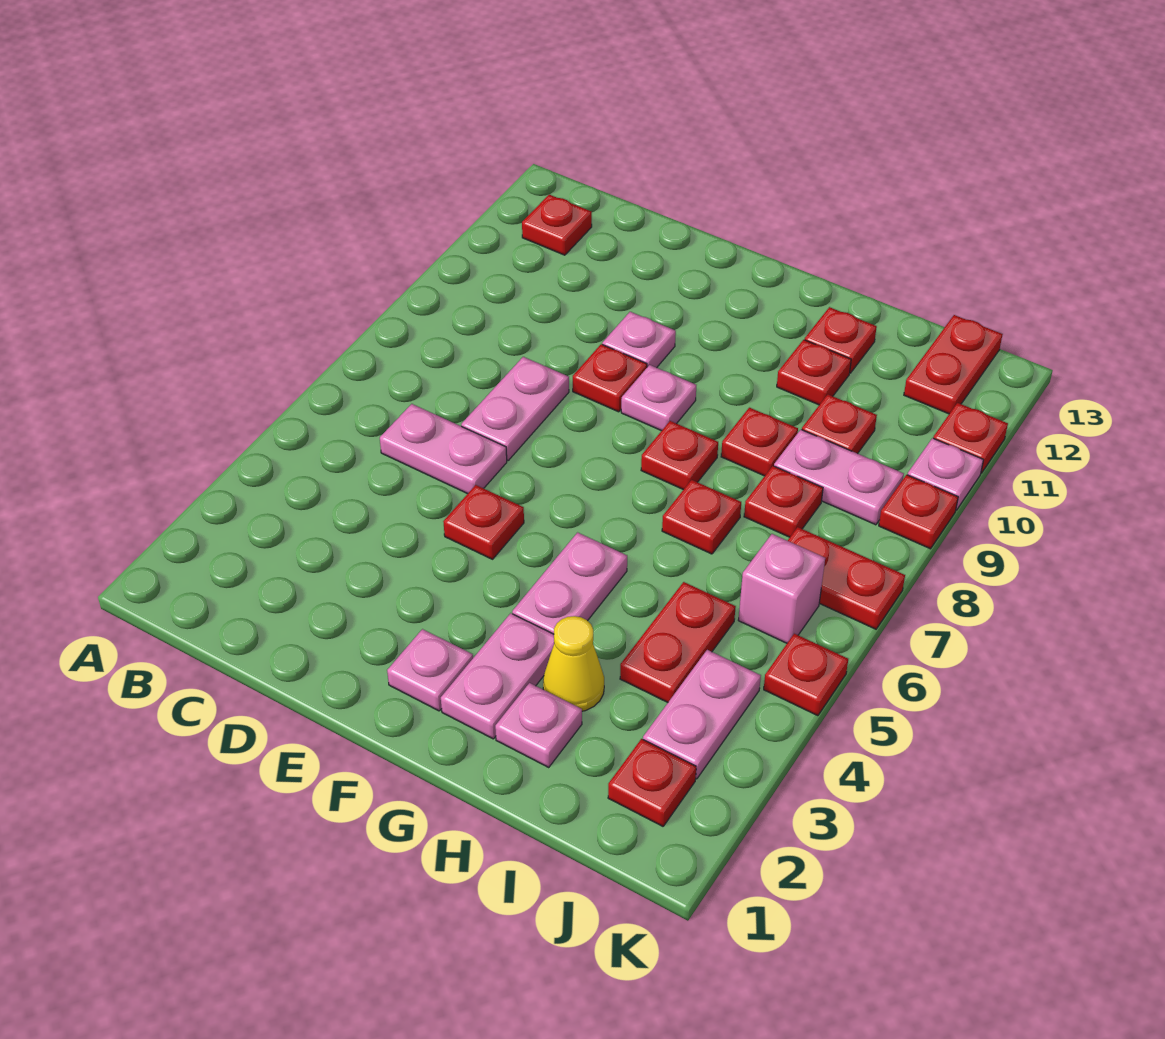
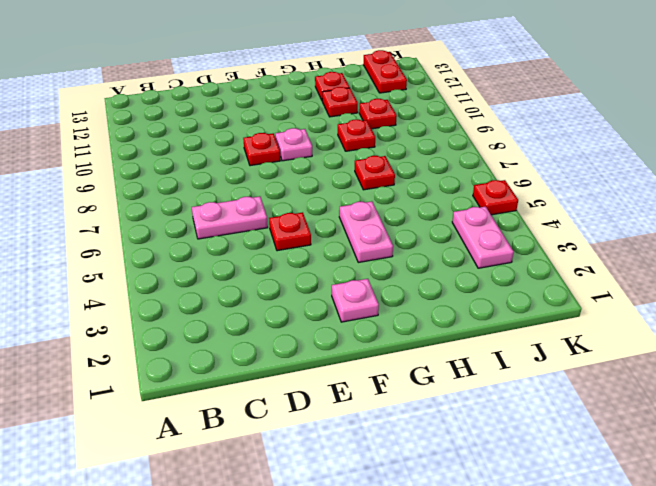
none -> red plate B12 level 1
none -> pink plate D7:D8 level 1
none -> pink plate E10 level 1
none -> pink plate G2:G3 level 1

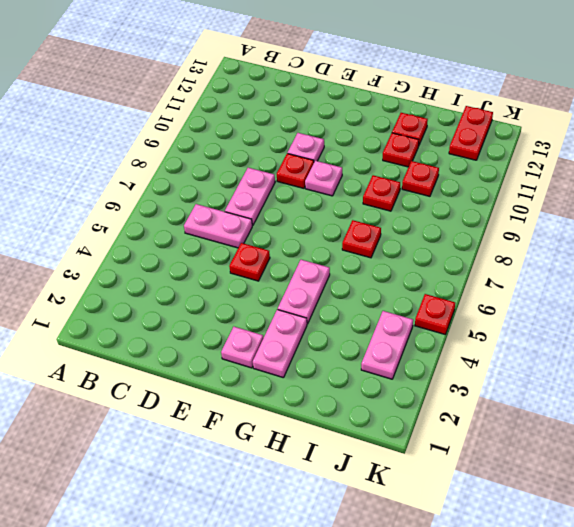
none -> red plate B12 level 1
none -> red plate G8 level 1
none -> pink plate H2 level 1
none -> yellow cone H3 level 1

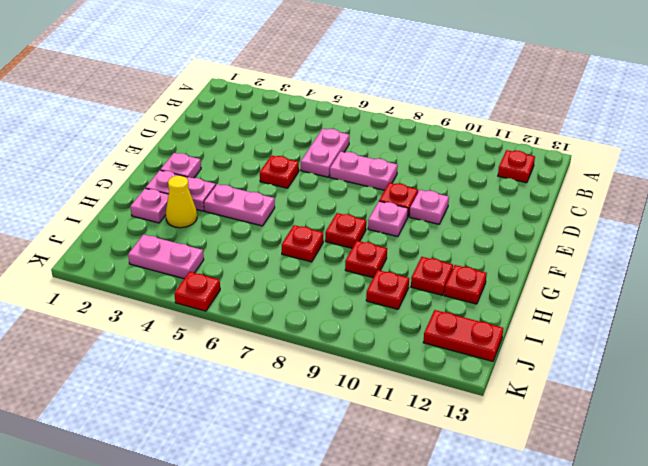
none -> red plate I4:I5 level 1
none -> red plate I8 level 1
none -> pink plate I9:J9 level 1
none -> red plate J2 level 1

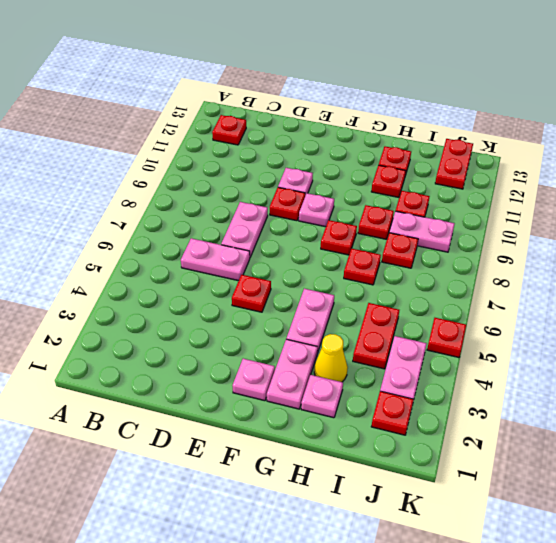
none -> pink brick J6 level 1
none -> red plate J7:K7 level 1
none -> red plate K9 level 1
none -> pink plate K10 level 1

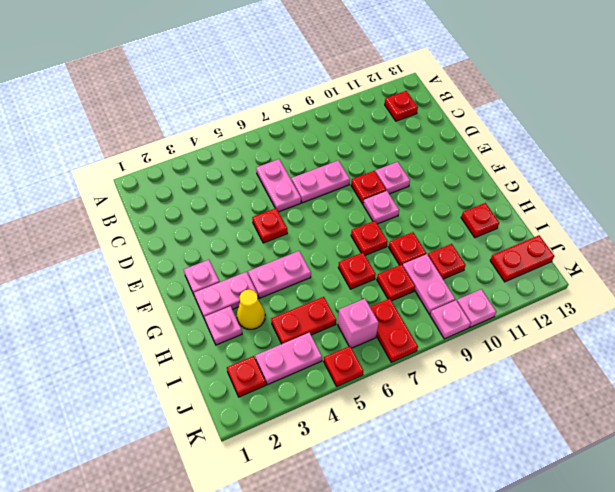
pink plate K9 level 1 -> red plate K9 level 1
none -> red plate H11 level 1
none -> red plate K11 level 1

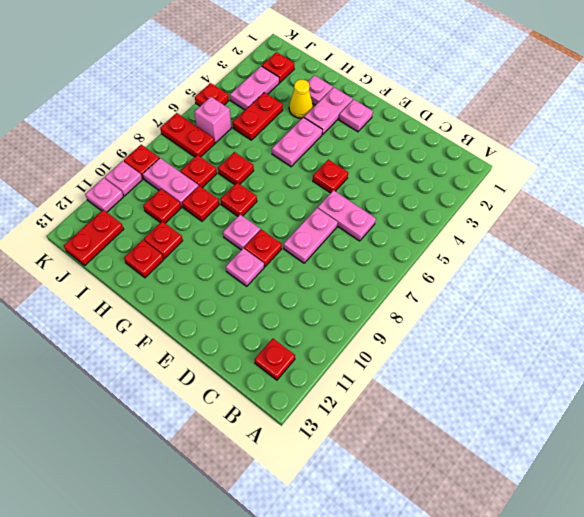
pink plate K11 level 1 -> red plate K11 level 1

